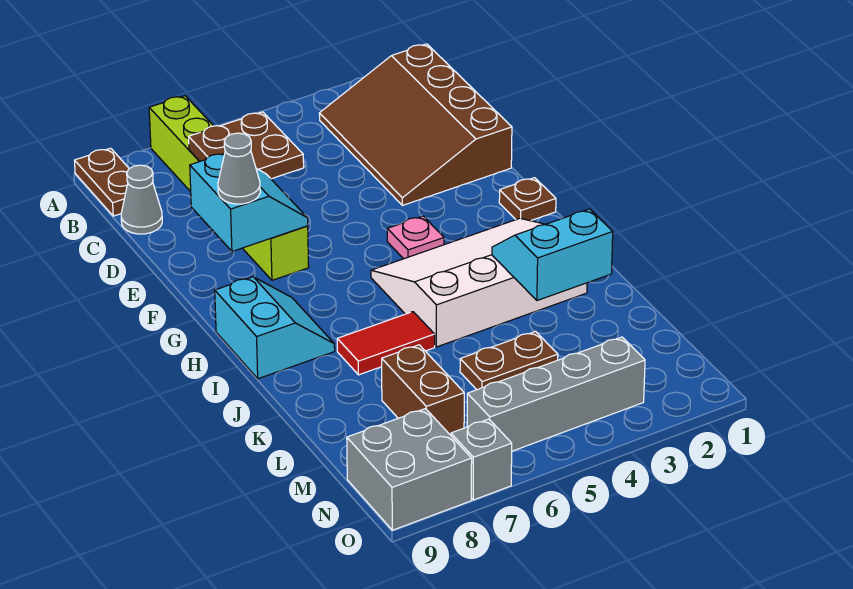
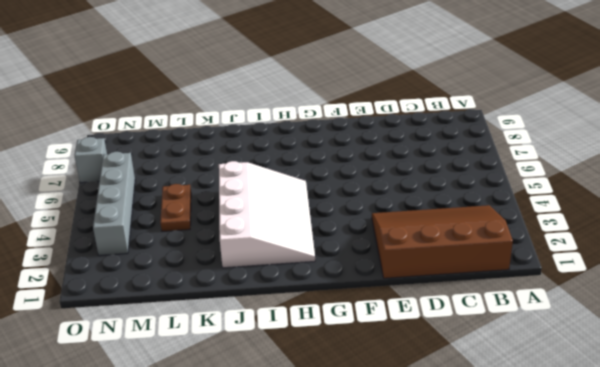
none -> lime brick A7:F7 level 1
none -> brown plate A9:B9 level 1
none -> grey cone C9 level 1

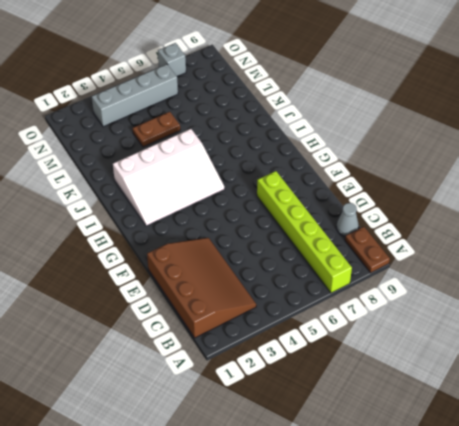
none -> brown plate G1 level 1
none -> pink plate G4 level 1
none -> cyan slope H8:I9 level 1 top 9

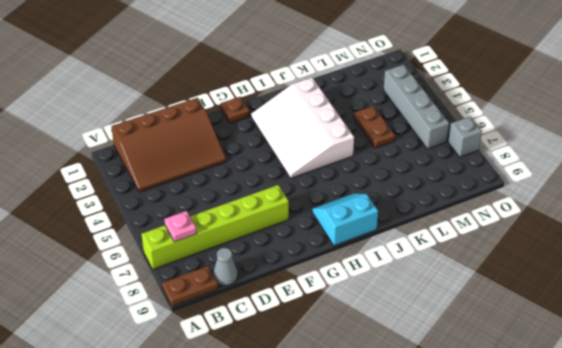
pink plate B7 level 2 -> pink plate G4 level 1
none -> red tile J6:J7 level 1
none -> brown brick L7:M7 level 1
none -> grey brick N8:O9 level 1

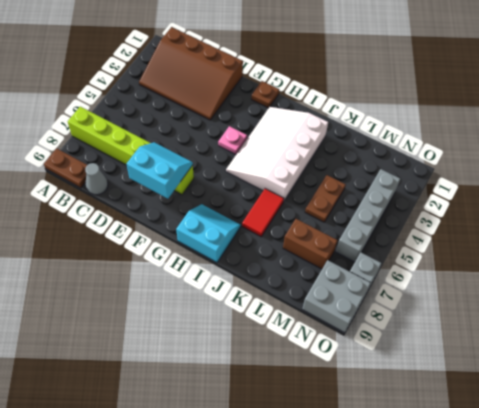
none -> brown plate C6:D7 level 2
none -> cyan slope J2:K3 level 2 top K
none -> grey cone F8 level 3

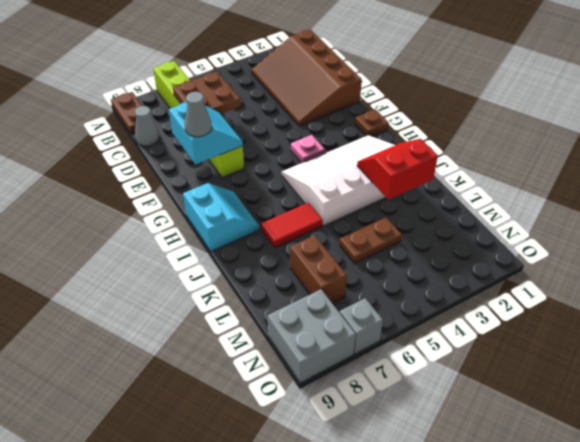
red slope J2:K3 level 2 top K -> cyan slope J2:K3 level 2 top K
none -> grey brick N3:N6 level 1

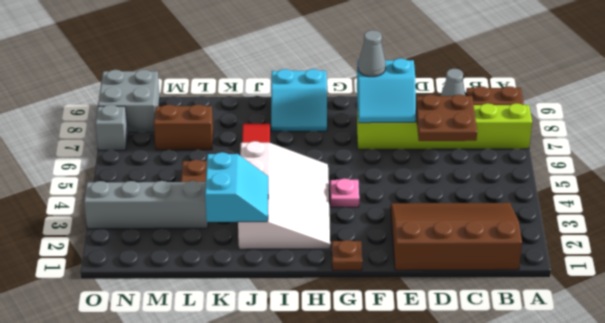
grey brick L3:O3 level 1 -> grey brick N3:N6 level 1

